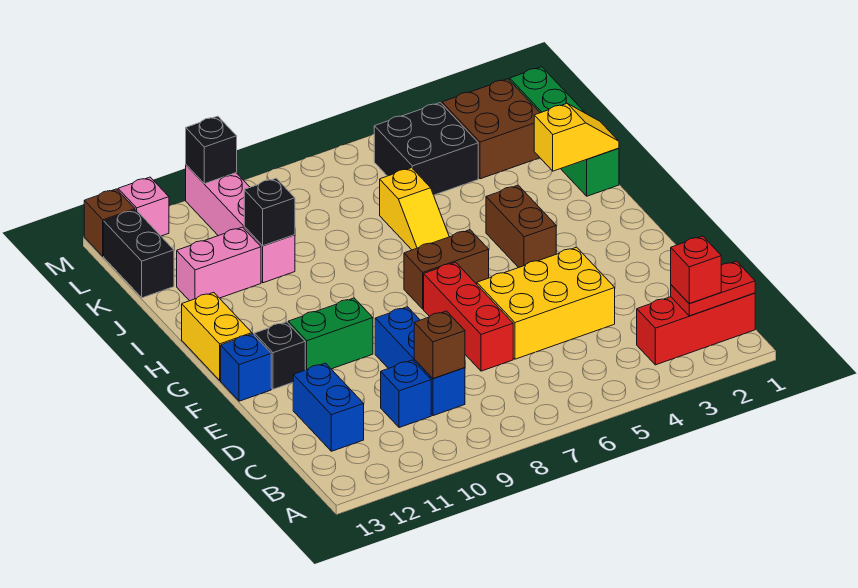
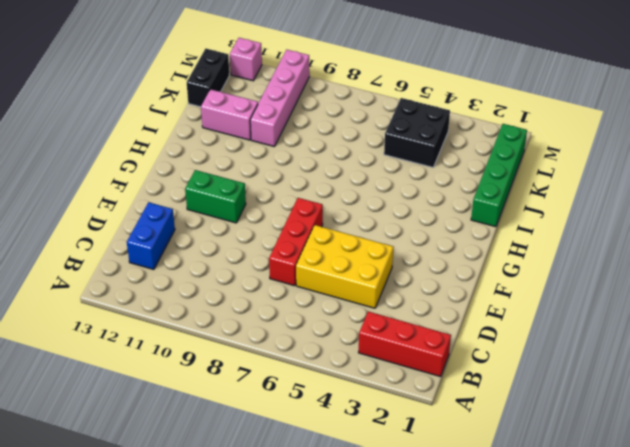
none -> blue brick C9:E9 level 1
none -> blue brick C10 level 1
none -> black brick F12 level 1

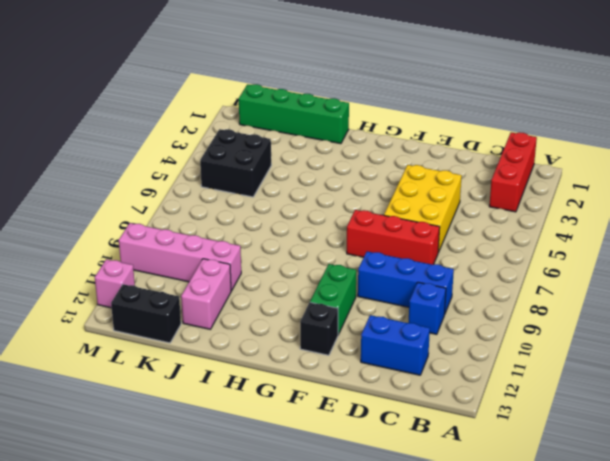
none -> blue brick F13 level 1
none -> brown brick G4:H4 level 1
none -> brown brick G6:G7 level 1

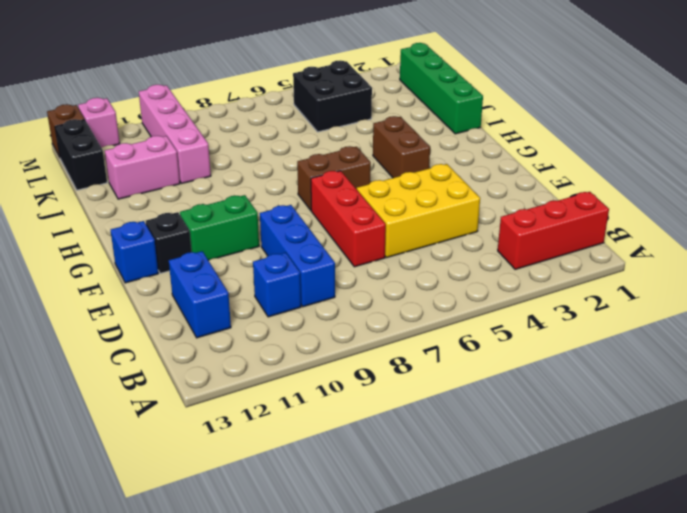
none -> yellow brick G13:H13 level 1
none -> yellow slope I6:J6 level 1 top J
none -> brown brick K2:L3 level 1

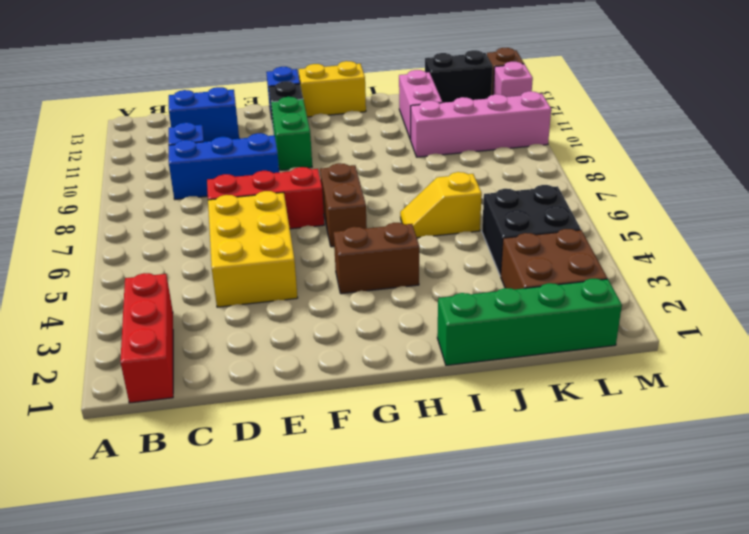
none -> red plate B1:B2 level 2
none -> brown brick C9 level 2
none -> yellow slope I1:I2 level 2 top 2

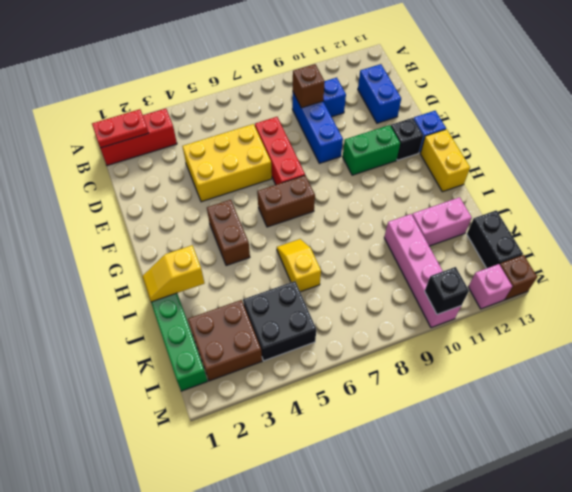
none -> black brick J10 level 2
none -> red brick B2 level 3

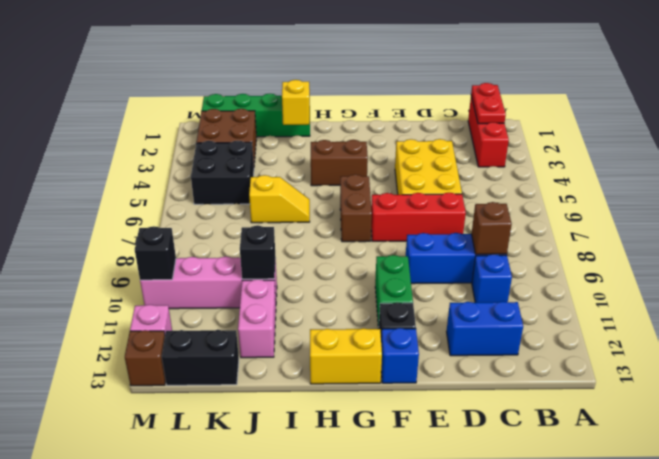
none -> red brick B2 level 3

